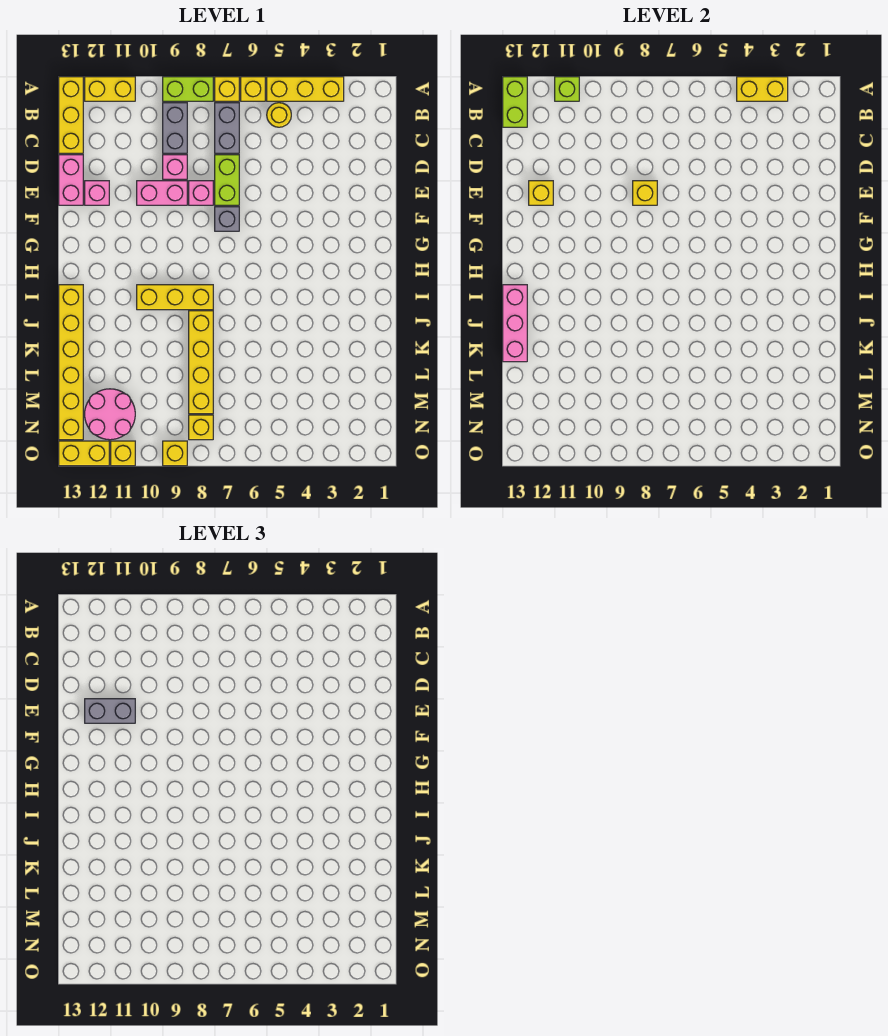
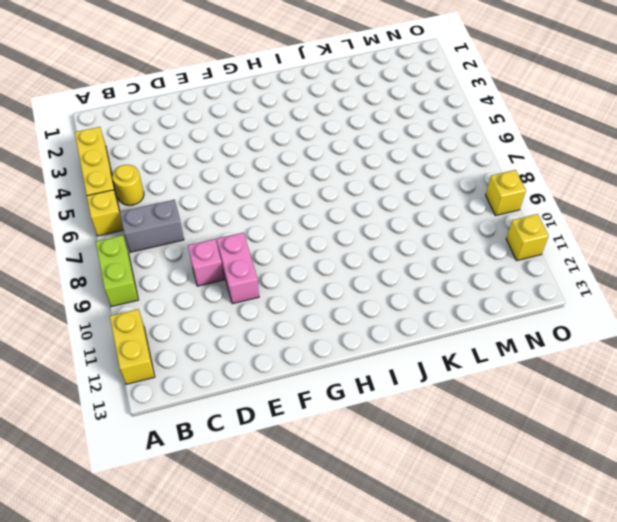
none -> yellow brick A7 level 1
none -> yellow brick A13:C13 level 1
none -> grey brick B9:C9 level 1
none -> lime brick D7:E7 level 1

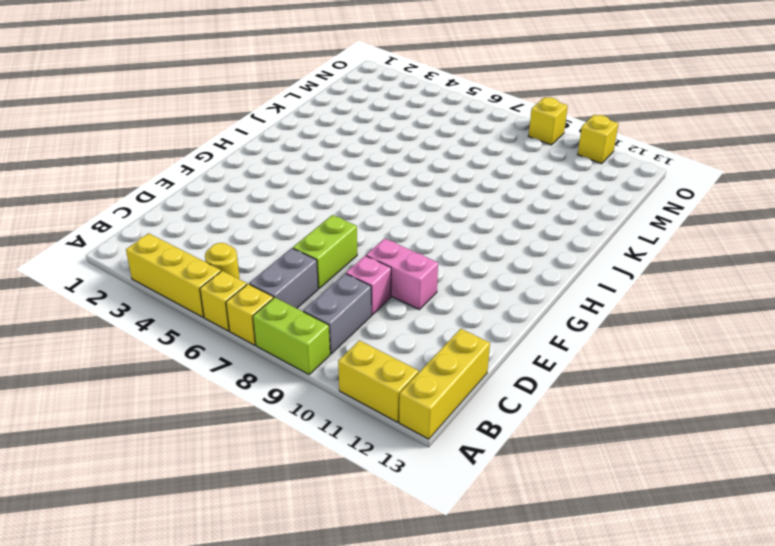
none -> pink brick D13:E13 level 1
none -> pink brick E8 level 1
none -> pink brick E12 level 1
none -> grey brick F7 level 1

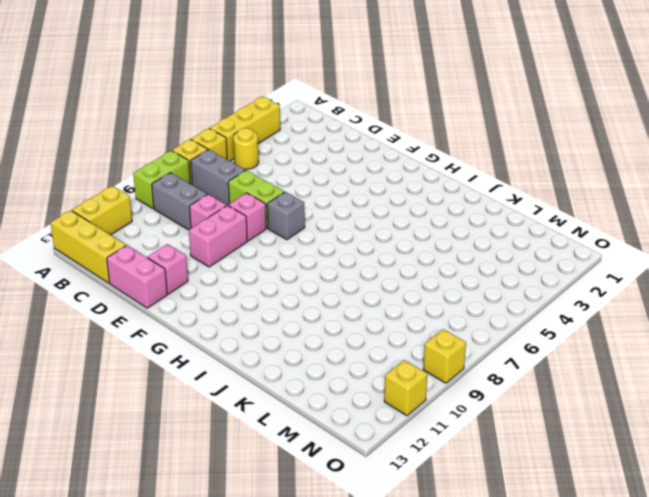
none -> yellow brick I8:I10 level 1
none -> yellow brick I13:N13 level 1
none -> yellow brick J8:M8 level 1
none -> pink round brick M11:N12 level 1

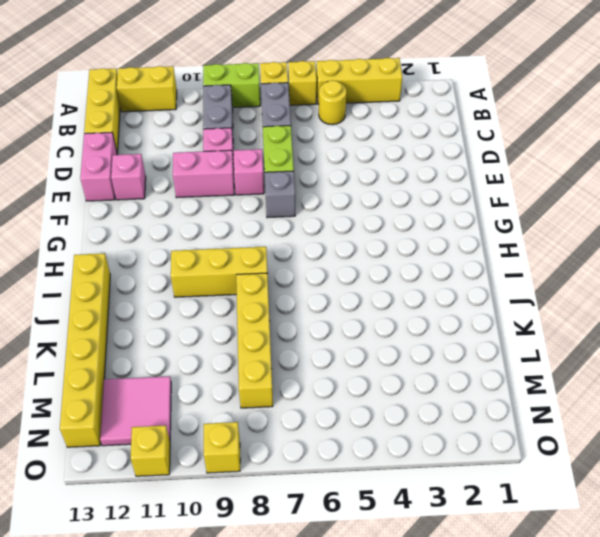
pink tile M11:N12 level 1 -> pink round brick M11:N12 level 1
none -> yellow brick N8 level 1
none -> yellow brick O12:O13 level 1
none -> yellow brick A3:A4 level 2
none -> lime brick A11 level 2

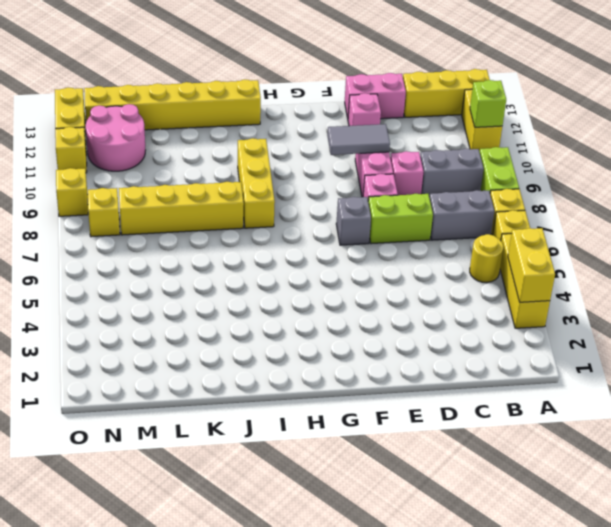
grey tile E10:F10 level 2 -> none
none -> lime brick A13:B13 level 2
none -> yellow brick E8 level 2
none -> yellow brick E12 level 2
none -> pink brick I13:K13 level 2

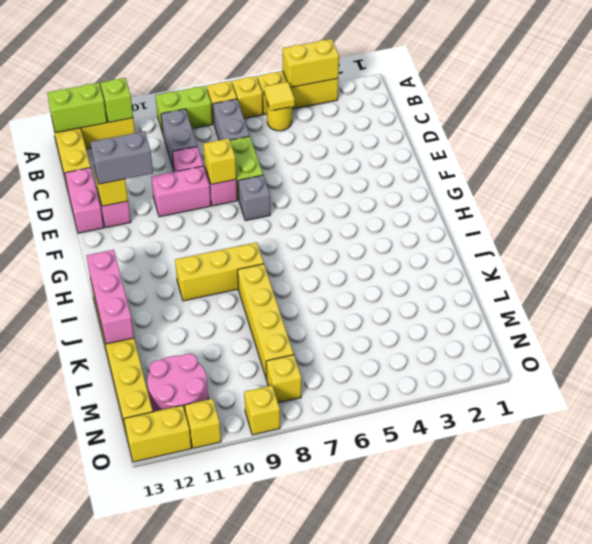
lime brick A12:A13 level 2 -> lime brick A13:B13 level 2
yellow tile B5 level 2 -> none

